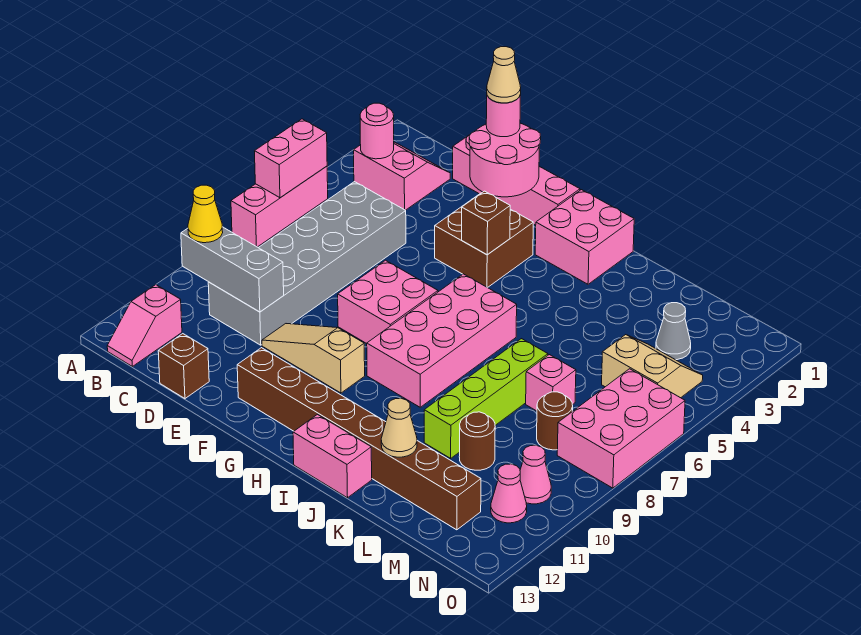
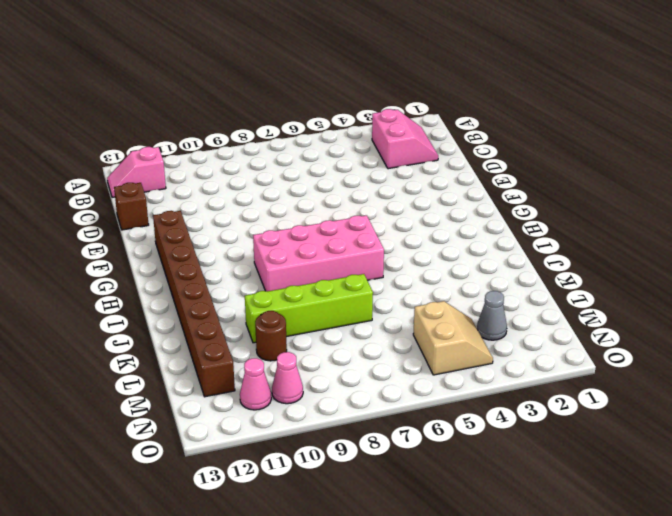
none -> pink brick A5:A7 level 1
none -> grey brick C5:D10 level 1
none -> pink brick D1:G1 level 1
none -> tan slope E10:G10 level 1 top G

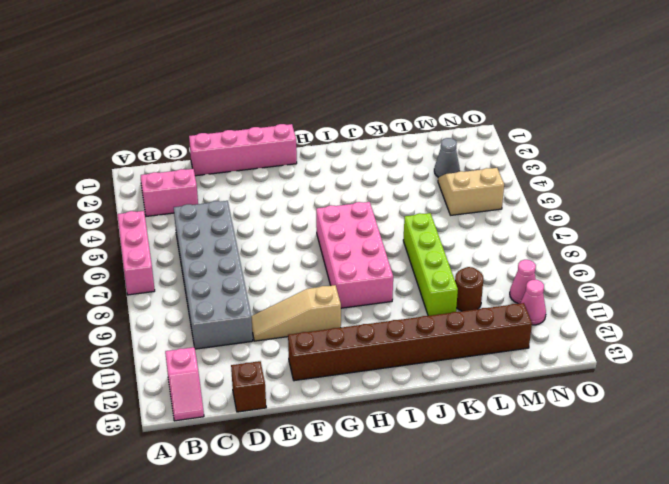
none -> brown brick F3:G4 level 1
none -> pink brick F7:G8 level 1
none -> pink brick H1:I2 level 1
none -> pink brick I13:J13 level 1

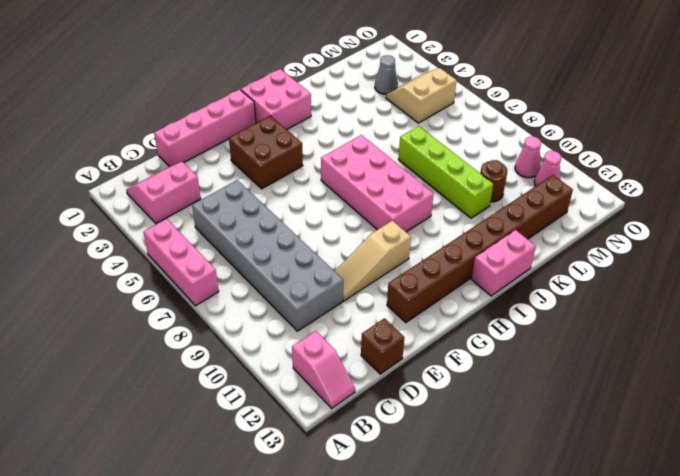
none -> pink brick F7:G8 level 1
none -> pink brick L7 level 1
none -> brown round brick M8 level 1
none -> pink brick N6:O8 level 1

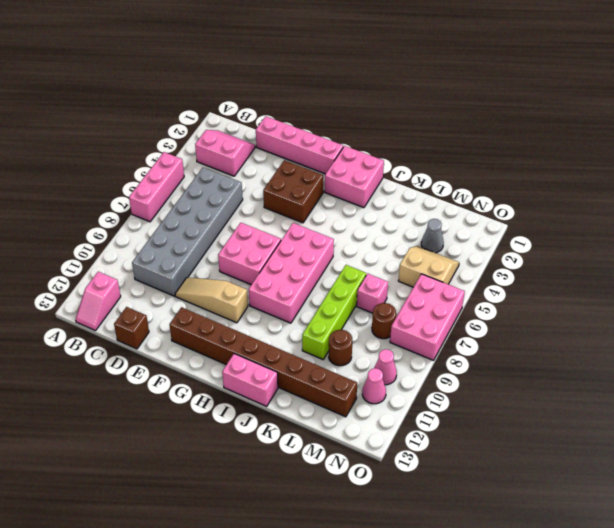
none -> pink brick A5:A6 level 2
none -> pink round brick B3 level 2
none -> grey brick B10:D10 level 2
none -> pink round brick E1:F2 level 2

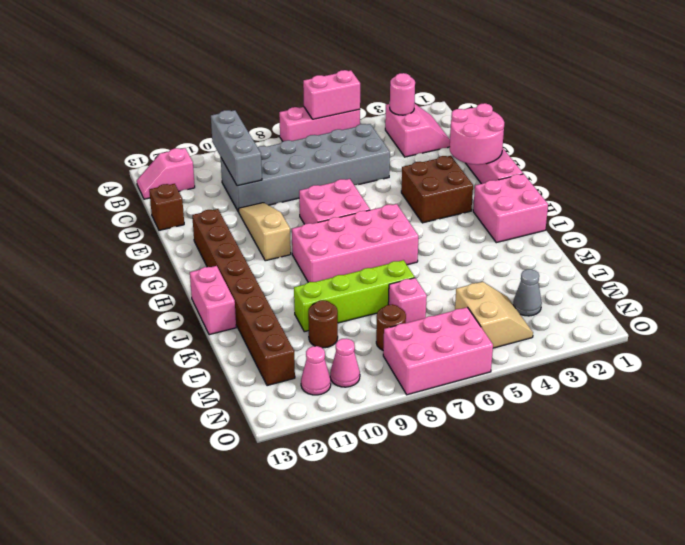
none -> brown brick G4 level 2
none -> tan cone K12 level 2
none -> yellow cone B10 level 3
none -> pink round brick E1 level 3

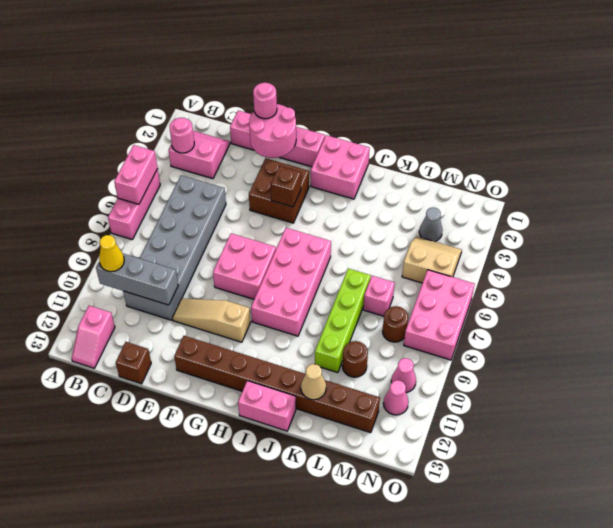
none -> tan cone E1 level 4

